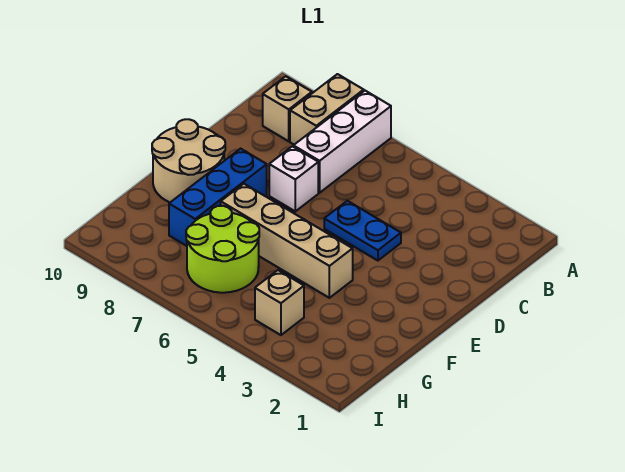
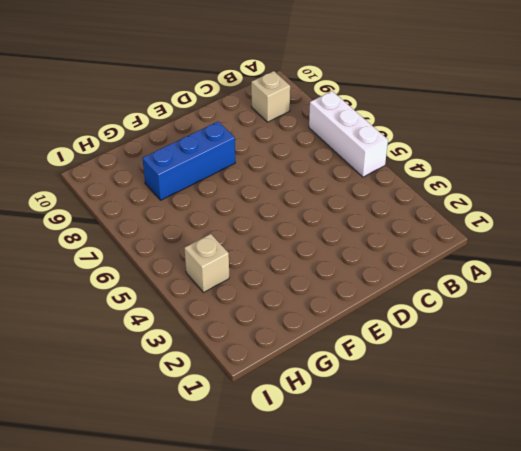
white brick A5:A7 level 1 -> white brick A7:C7 level 1
none -> tan brick A8:B8 level 1
none -> blue plate D4:D5 level 1

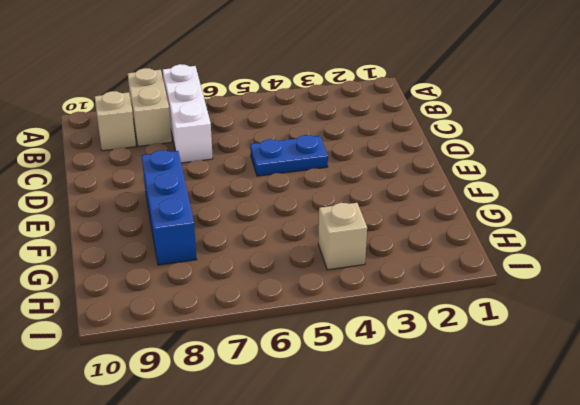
none -> white brick D7 level 1
none -> tan round brick E9:F10 level 1

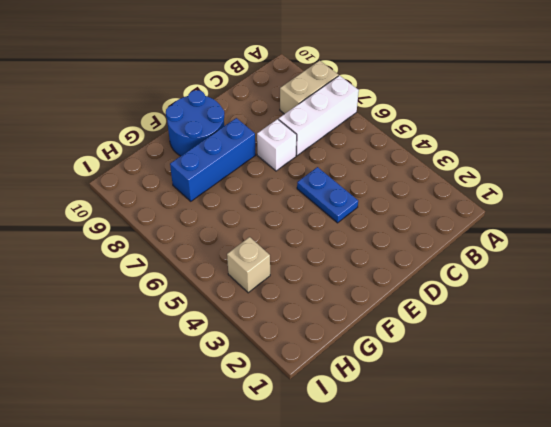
blue round brick E9:F10 level 1 -> tan round brick E9:F10 level 1
none -> tan brick B9 level 1
none -> tan brick F4:F7 level 1

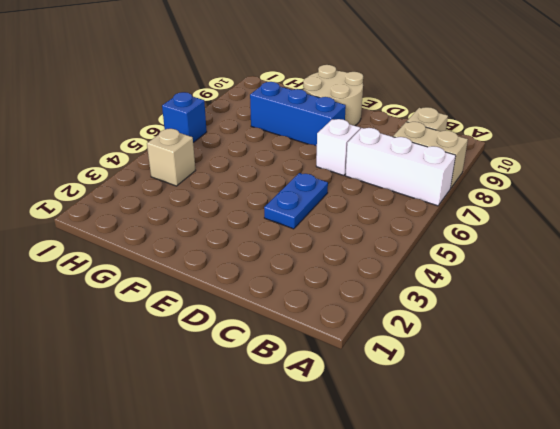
blue brick I6 level 1 -> none
none -> tan brick F4:F7 level 1
none -> lime round brick G6:H7 level 1

